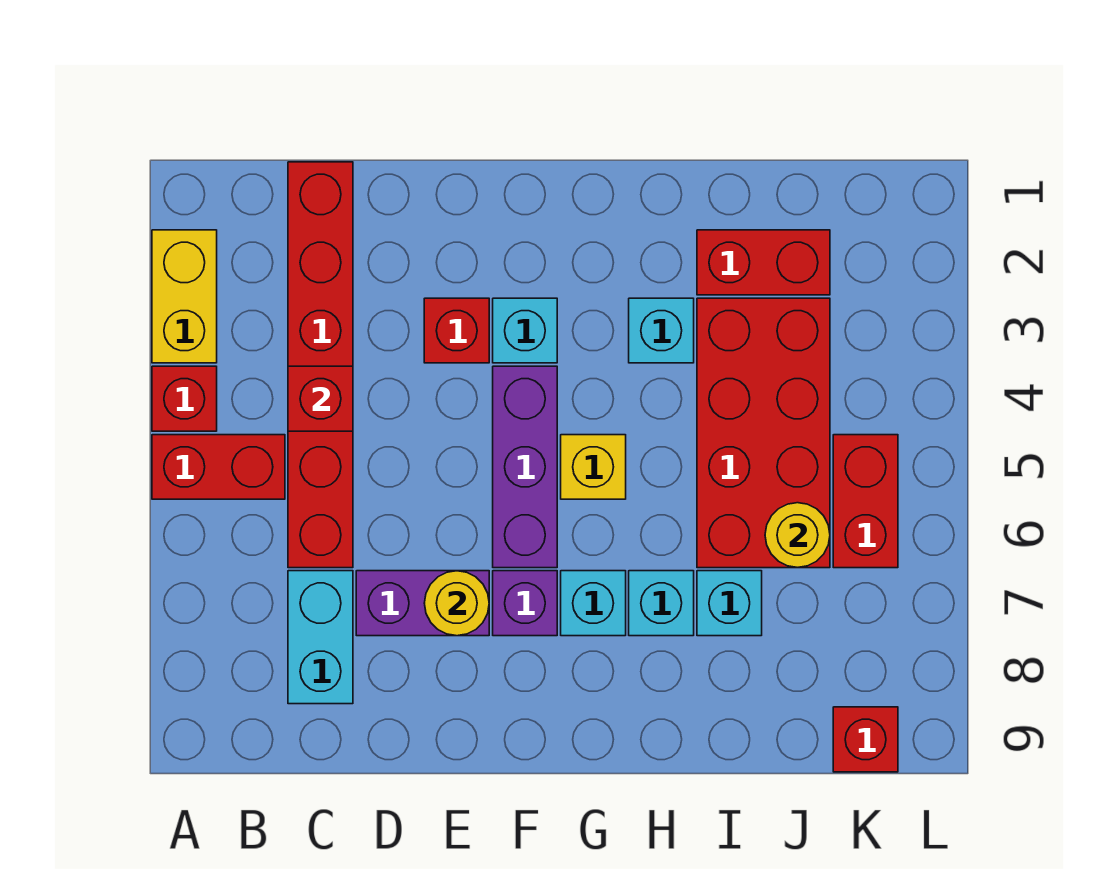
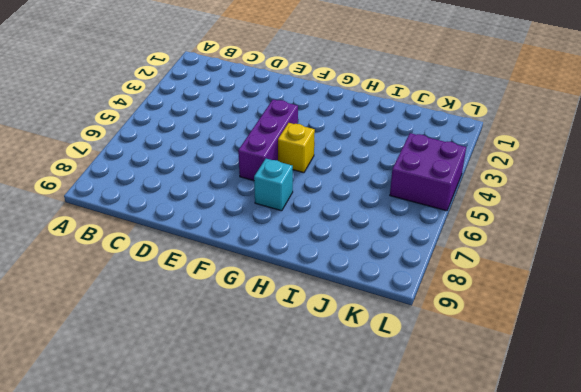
purple brick K4:L5 level 1 -> red brick K5:K6 level 1
none -> yellow brick A2:A3 level 1
none -> red brick A4 level 1
none -> red brick A5:B5 level 1

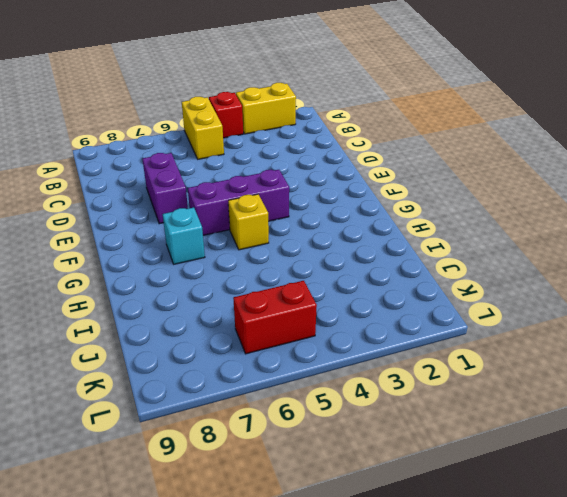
yellow brick A5:B5 level 1 -> red brick A5:B5 level 1
none -> red brick C1:C6 level 1
none -> cyan brick C7:C8 level 1
none -> red brick E3 level 1

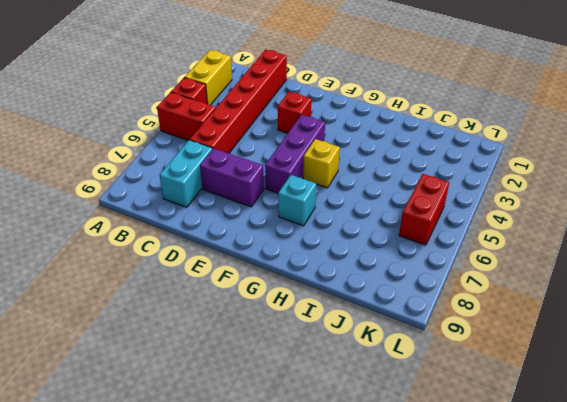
none -> cyan brick F3 level 1
none -> purple brick F7 level 1
none -> cyan brick H3 level 1

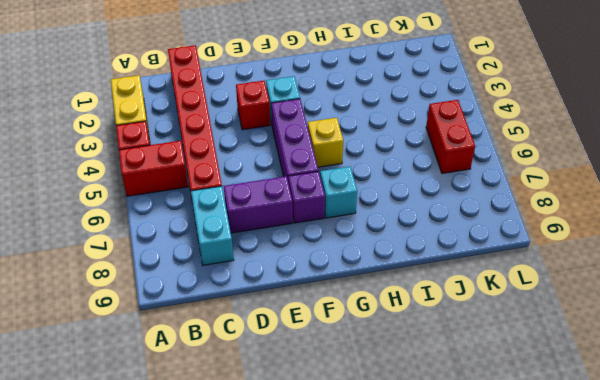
none -> cyan brick H3 level 1
none -> cyan brick H7 level 1
none -> red brick I2:J2 level 1

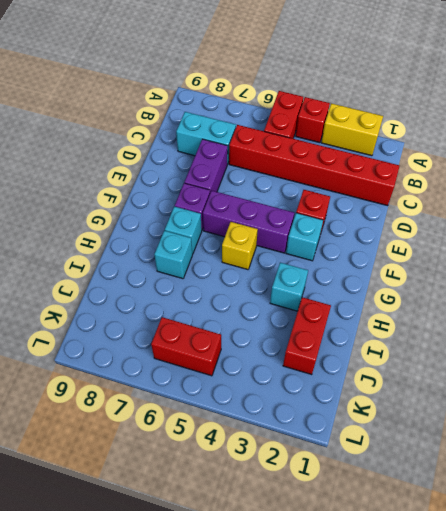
none -> red brick I3:J6 level 1
none -> cyan brick I7 level 1
none -> red brick K9 level 1

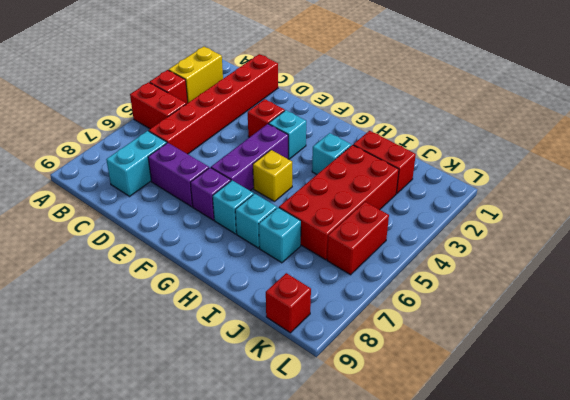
none -> red brick C4 level 2
none -> yellow round brick E7 level 2
none -> yellow round brick J6 level 2

